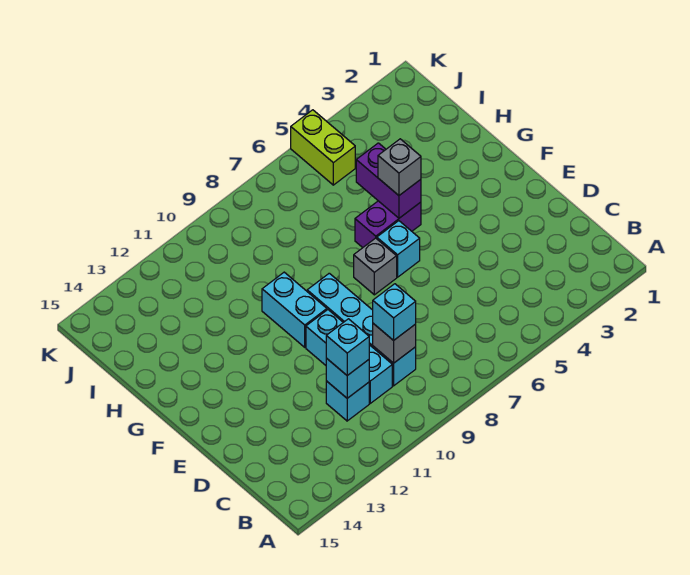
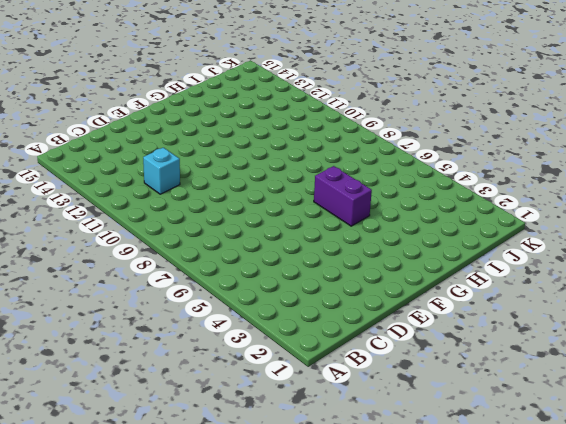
none -> cyan brick C9:F9 level 1
none -> cyan brick C10:E10 level 1
none -> cyan brick F6 level 1

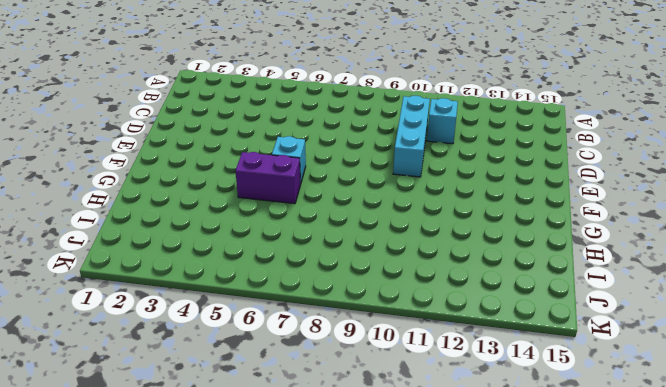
none -> cyan brick C9:F9 level 1
none -> grey brick F7 level 1
none -> cyan brick F10:G10 level 1

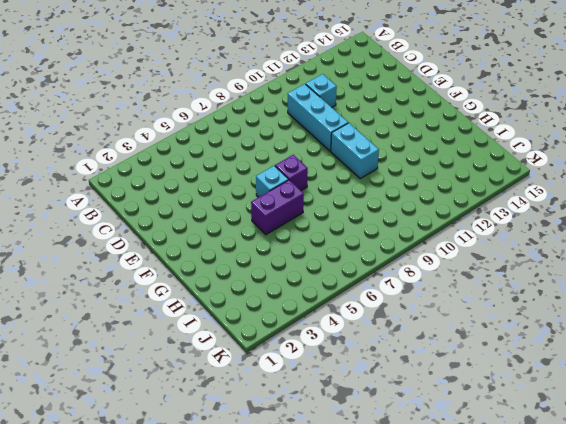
purple brick F7 level 1 -> grey brick F7 level 1
none -> cyan brick C9:F9 level 1
none -> lime brick J5:K5 level 1
none -> grey brick C9 level 2

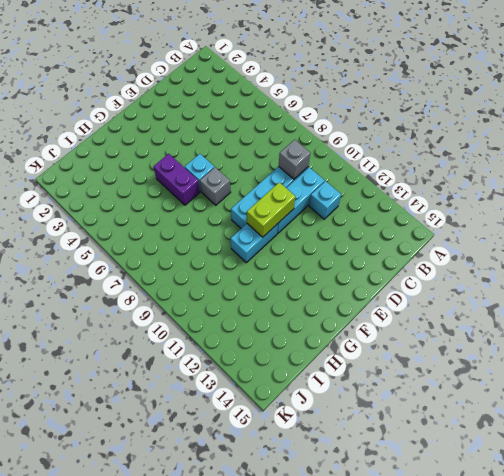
lime brick E10:F10 level 2 -> lime brick J5:K5 level 1
none -> cyan brick C11 level 2
none -> purple brick G5:H5 level 2
none -> cyan brick C9 level 3

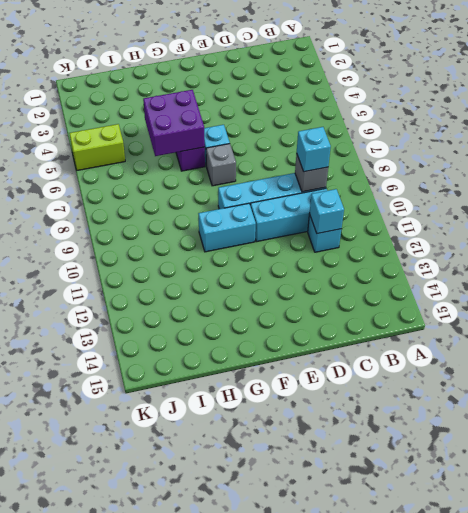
purple brick G5:H6 level 2 -> purple brick G5:H5 level 2
none -> cyan brick C11 level 3
none -> grey brick G5 level 3

